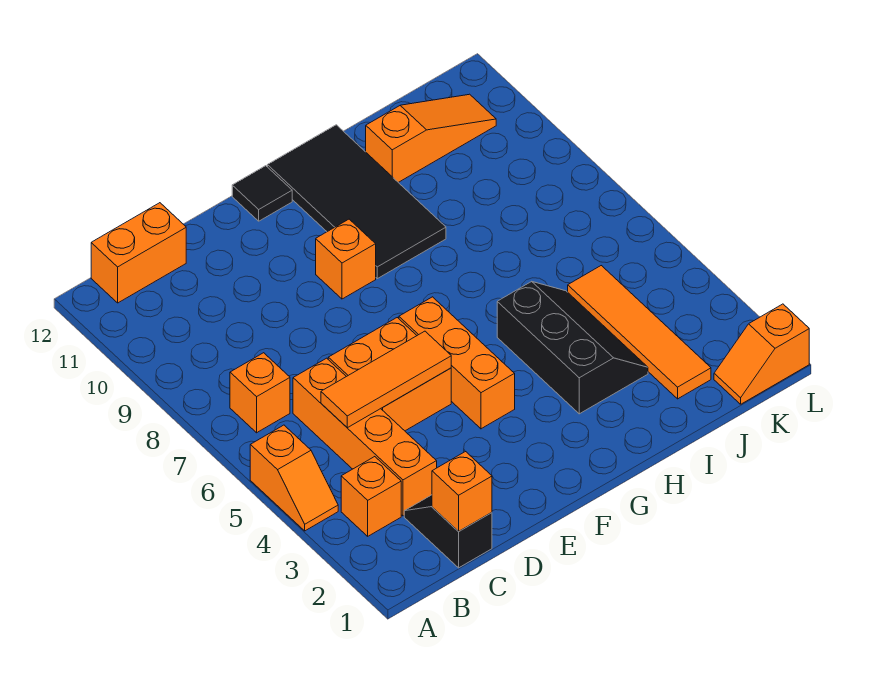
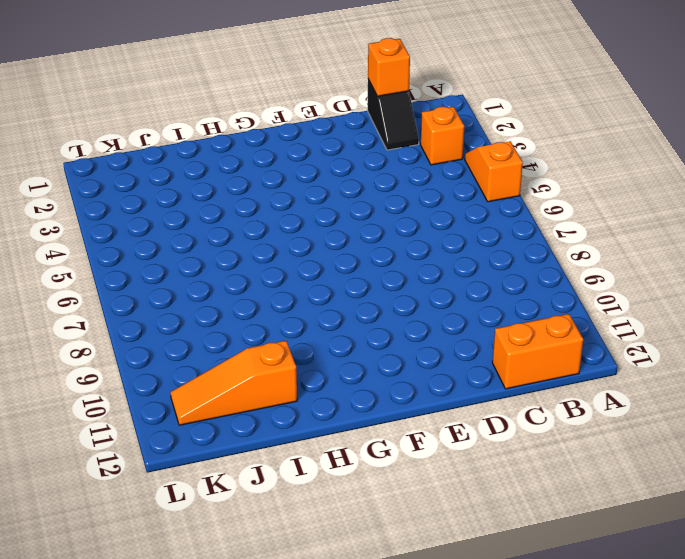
none -> orange brick B7 level 1
none -> orange brick C3:C6 level 1
none -> orange brick D5:E6 level 1

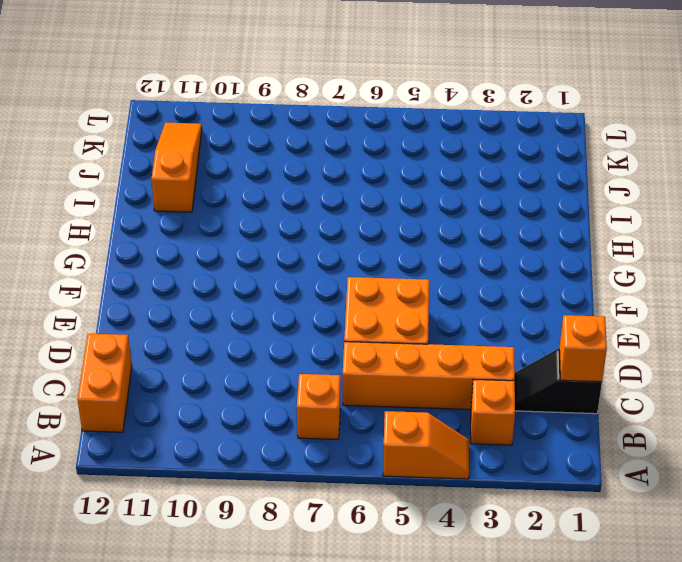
none -> orange brick F4:F6 level 1
none -> orange brick F9 level 1
none -> black tile F12 level 1

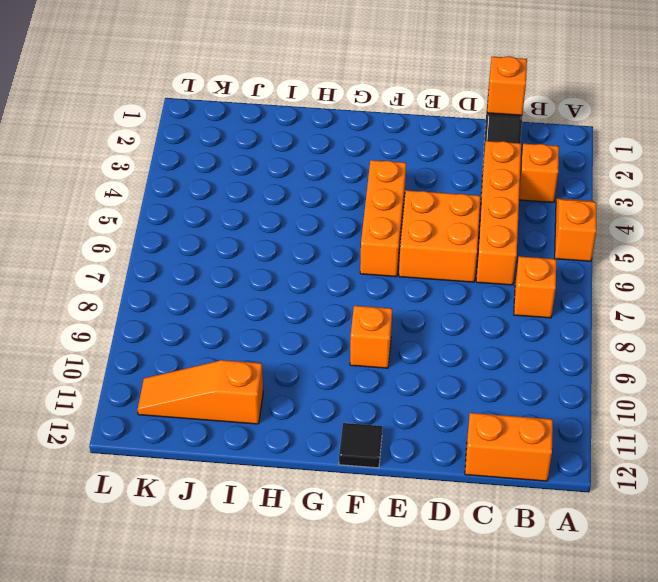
none -> black tile G9:H12 level 1
none -> black slope H3:I5 level 1 top H
none -> orange tile J2:J5 level 1

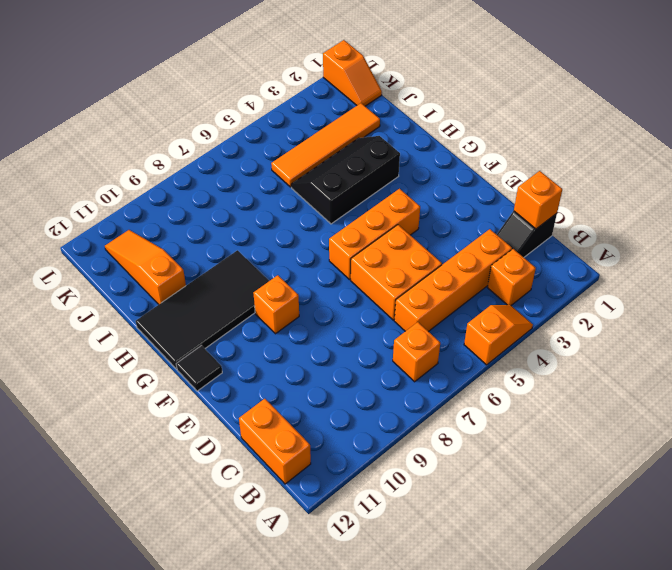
none -> orange tile C5:E5 level 2

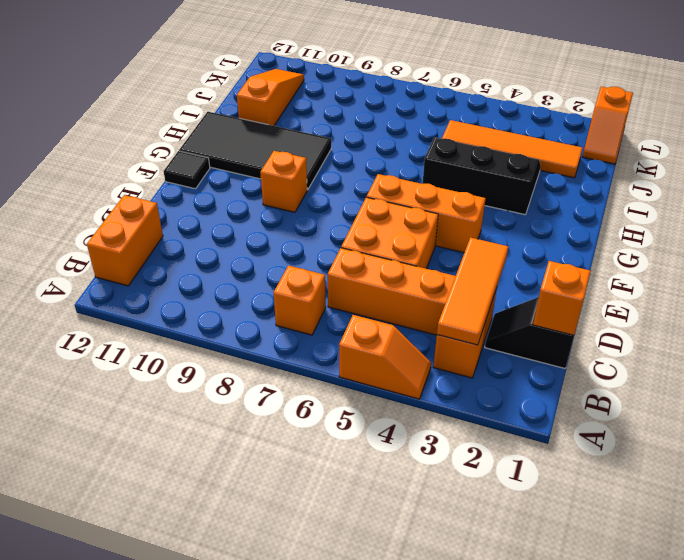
orange tile B3:D3 level 2 -> orange tile C5:E5 level 2

